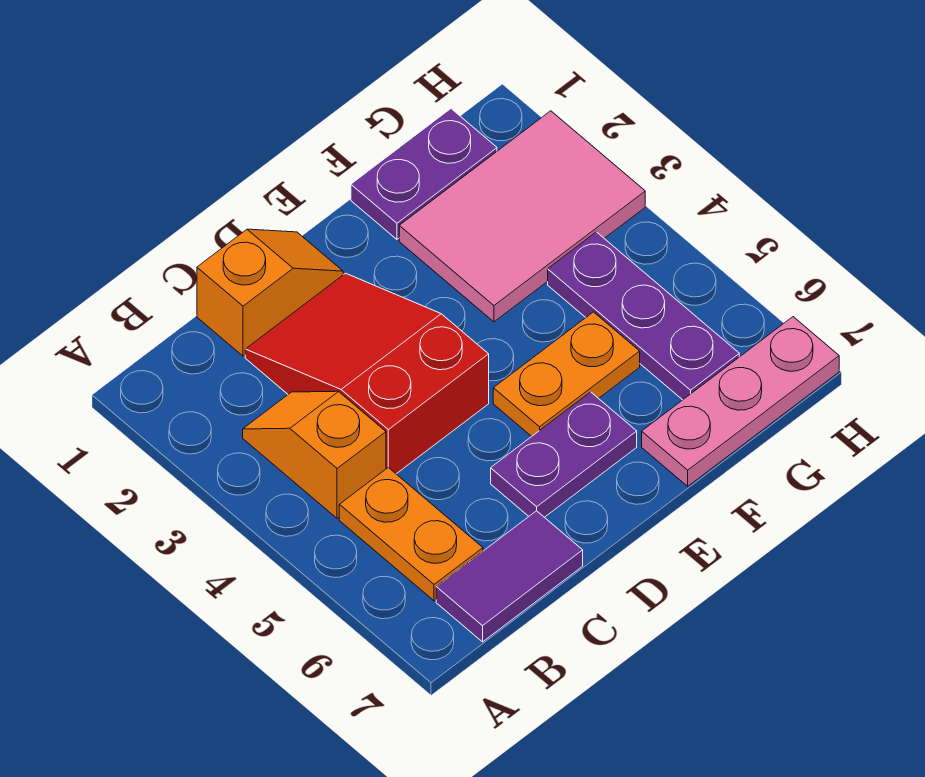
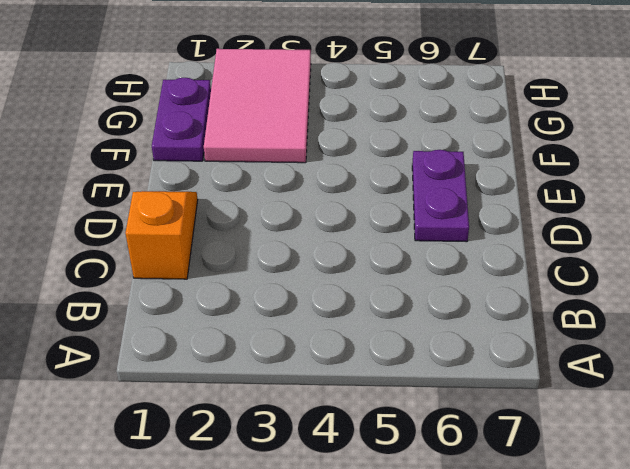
none -> orange slope B3:B4 level 1 top 4
none -> orange plate B5:B6 level 1

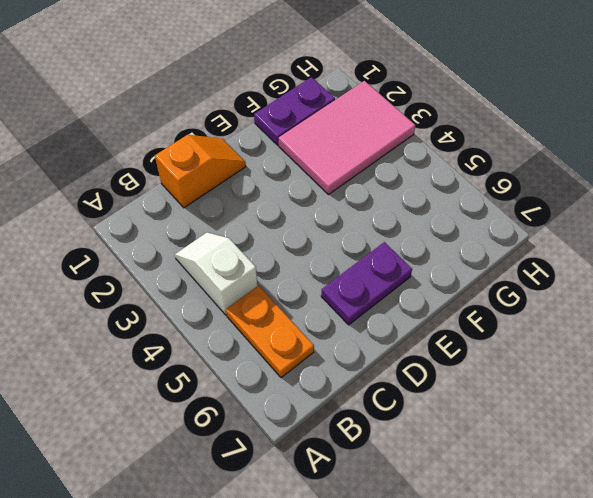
white slope B3:B4 level 1 top 4 -> orange slope B3:B4 level 1 top 4
none -> purple tile B7:C7 level 1
none -> red slope C2:D4 level 1 top 4

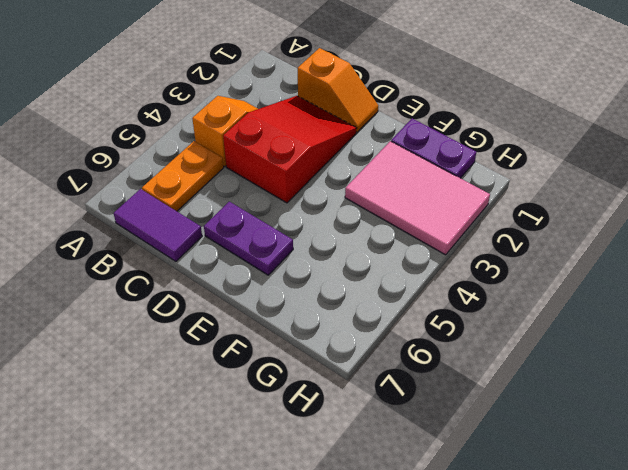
none -> orange plate E5:F5 level 1
none -> pink plate F7:H7 level 1

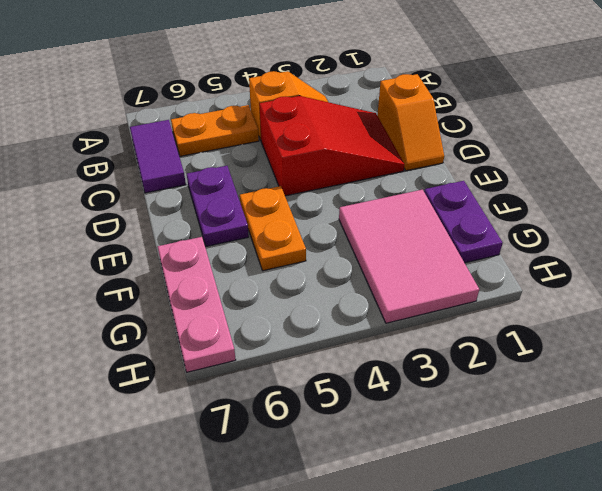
none -> purple plate G4:G6 level 1

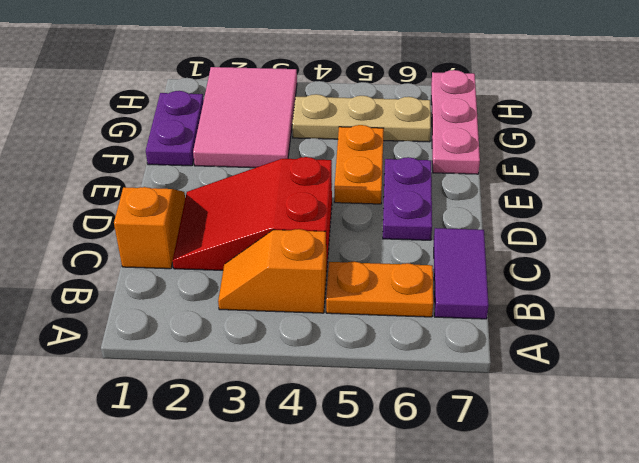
tan plate G4:G6 level 1 -> purple plate G4:G6 level 1

